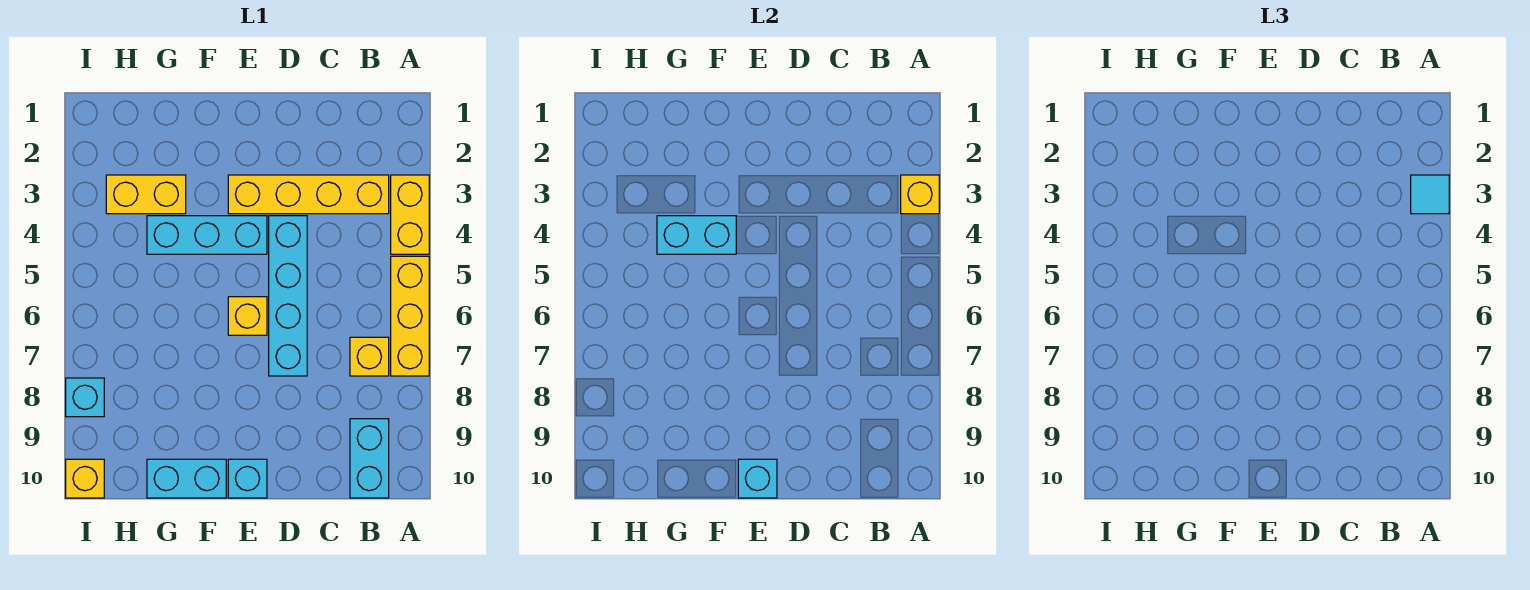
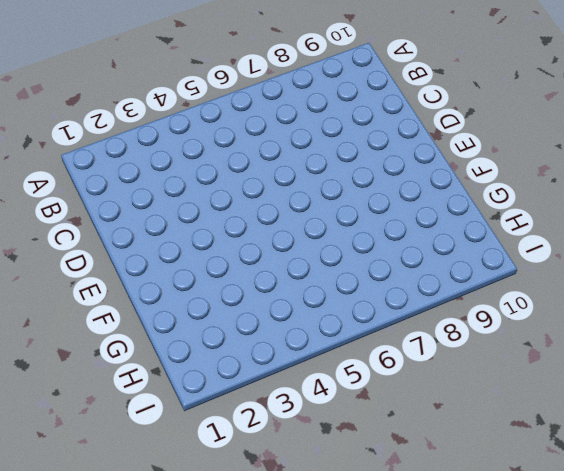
none -> yellow brick A3:A4 level 1
none -> yellow brick A5:A7 level 1
none -> yellow brick B3:E3 level 1

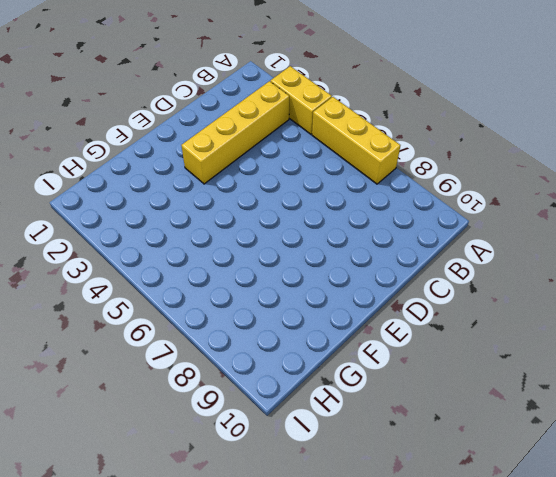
none -> yellow brick B7 level 1
none -> cyan brick B9:B10 level 1
none -> cyan brick D4:D7 level 1

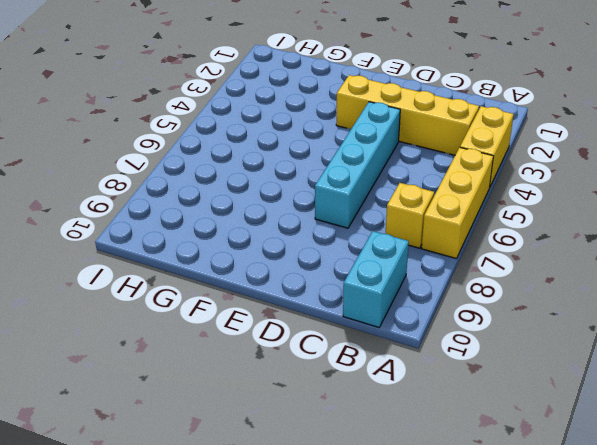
none -> cyan brick E4:G4 level 1
none -> yellow brick E6 level 1
none -> cyan brick E10 level 1

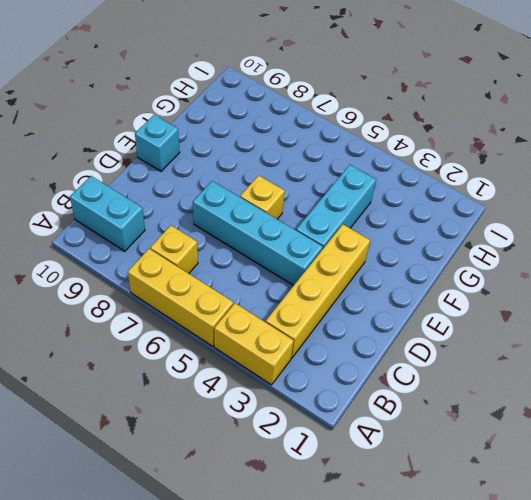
none -> cyan brick F10:G10 level 1
none -> yellow brick G3:H3 level 1
none -> cyan brick I8 level 1

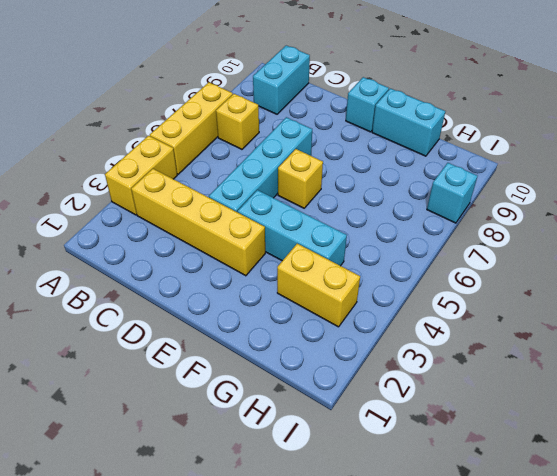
none -> yellow brick I10 level 1
none -> yellow brick A3 level 2
none -> cyan brick E10 level 2

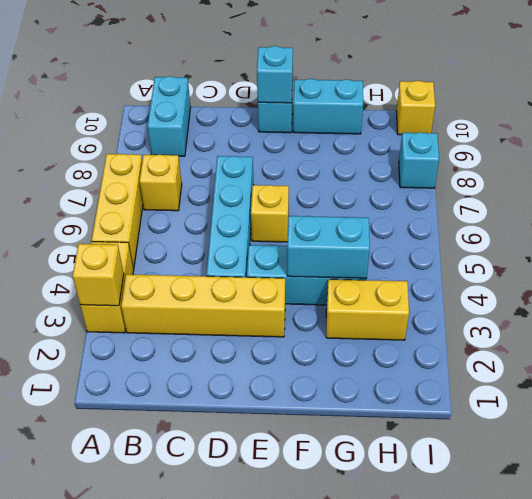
none -> cyan tile A3 level 3

